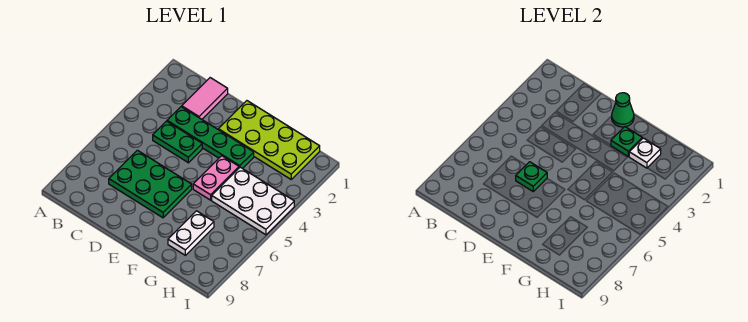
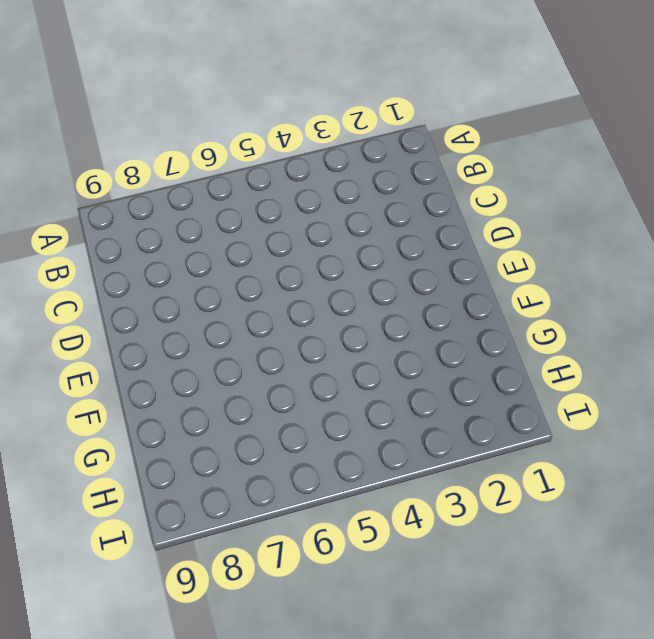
none -> pink tile C1:C2 level 1
none -> green plate C3:F3 level 1
none -> green plate C4:D4 level 1

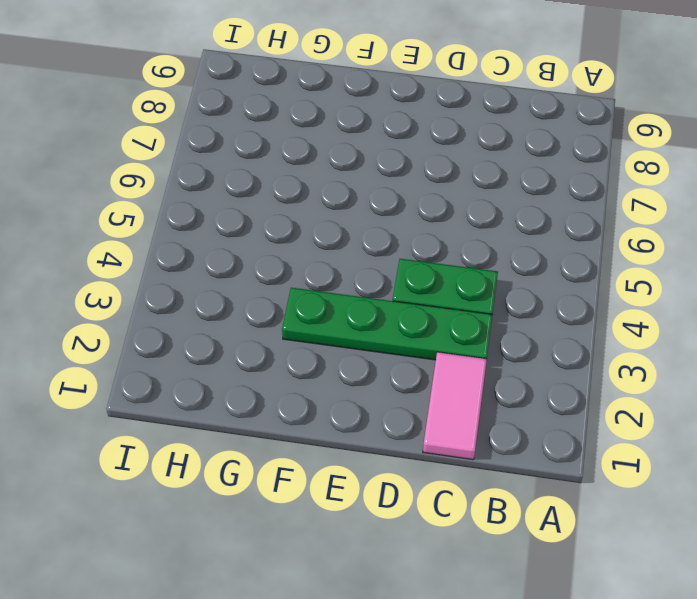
none -> green plate C6:E7 level 1
none -> lime plate E1:H2 level 1
none -> pink plate F4:F5 level 1

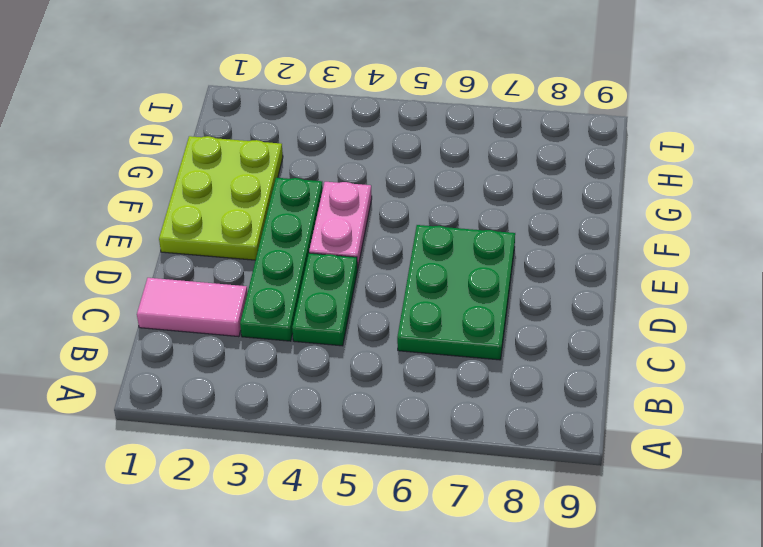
lime plate E1:G2 level 1 -> lime plate E1:H2 level 1
pink plate E4:F4 level 1 -> pink plate F4:F5 level 1
none -> white plate G4:I5 level 1
none -> white plate G7:G8 level 1
none -> green plate D6 level 2

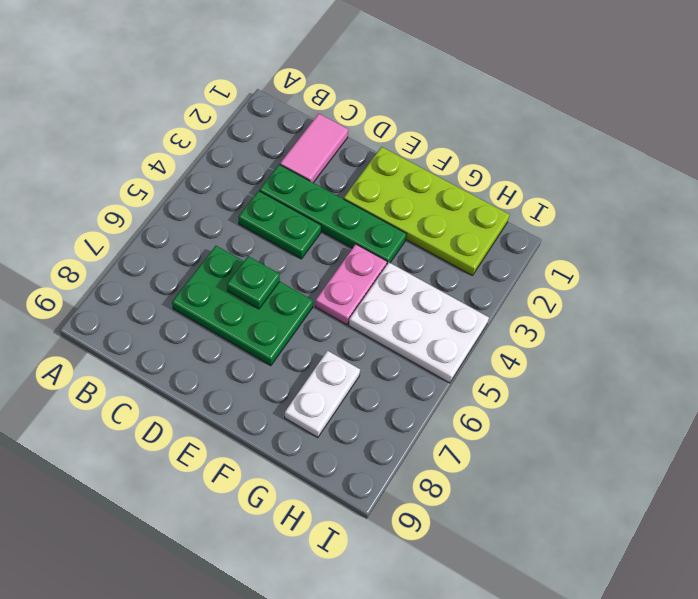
none -> green cone E1 level 2
none -> green plate F2 level 2
none -> white plate G2 level 2

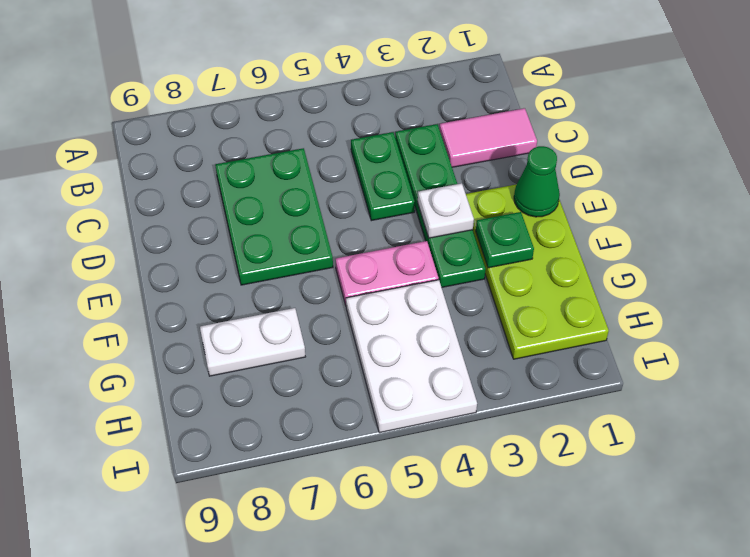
white plate E3 level 2 -> white plate G2 level 2
none -> green plate D6 level 2

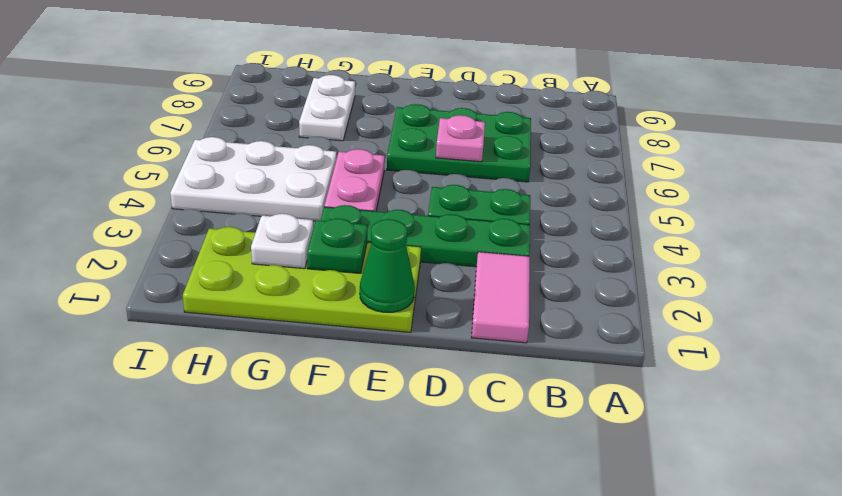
pink plate D6 level 2 -> green plate D6 level 2

